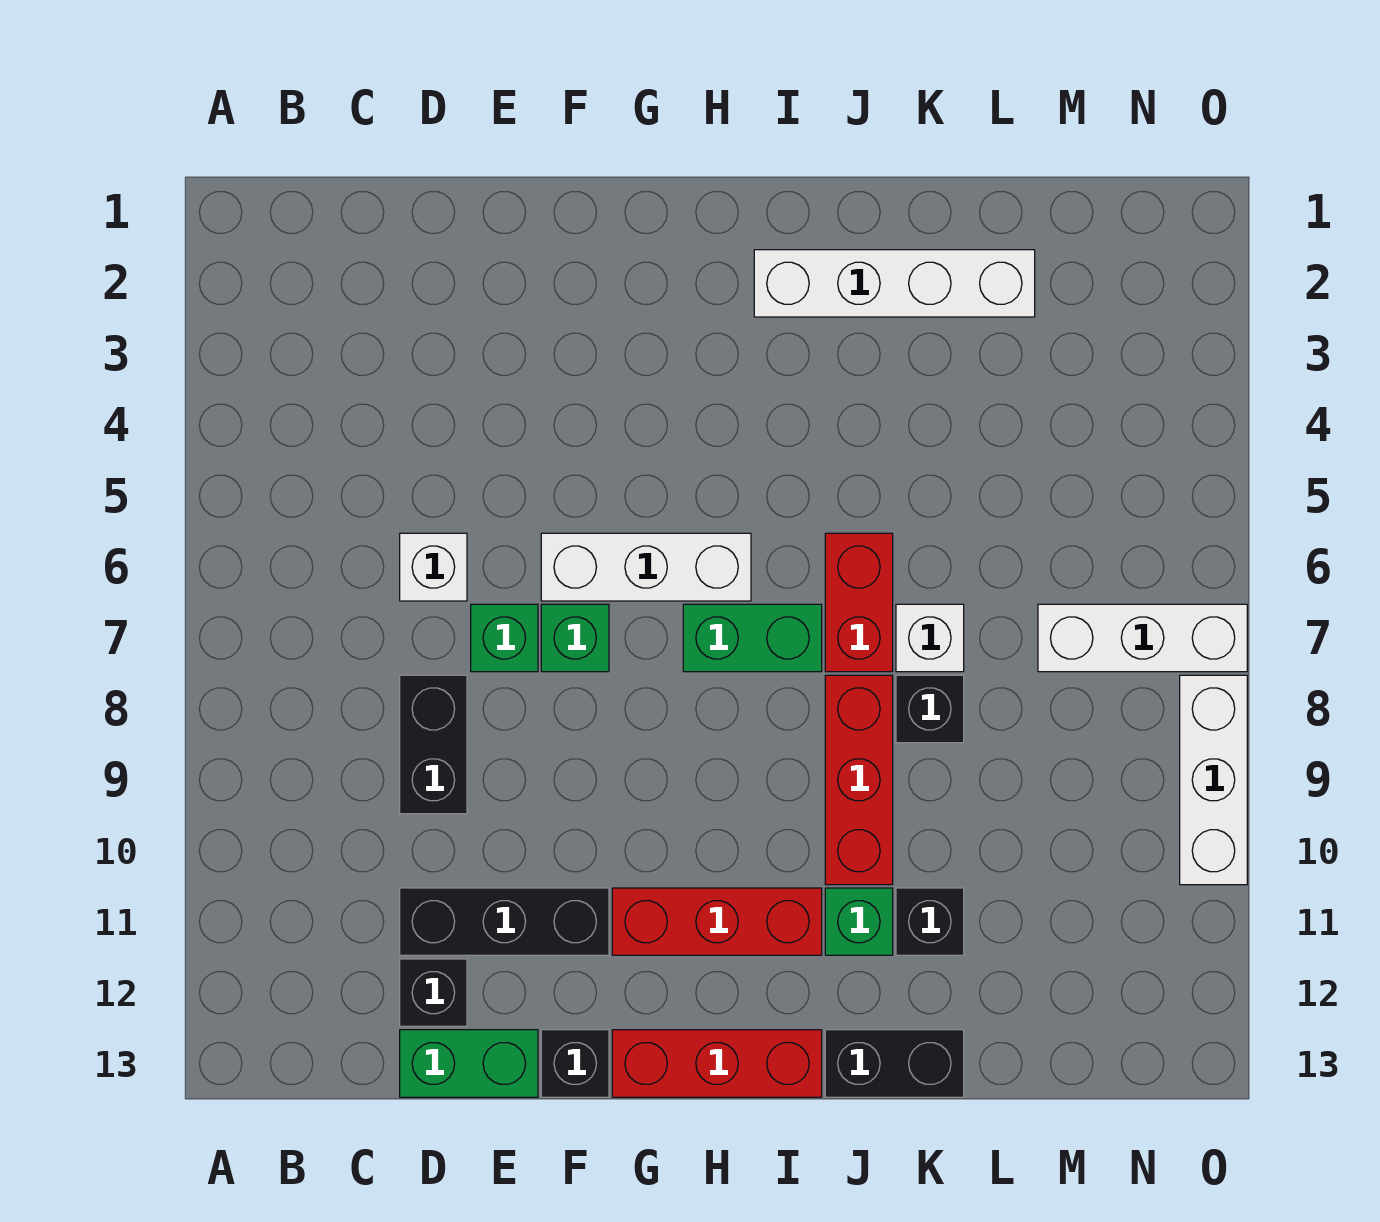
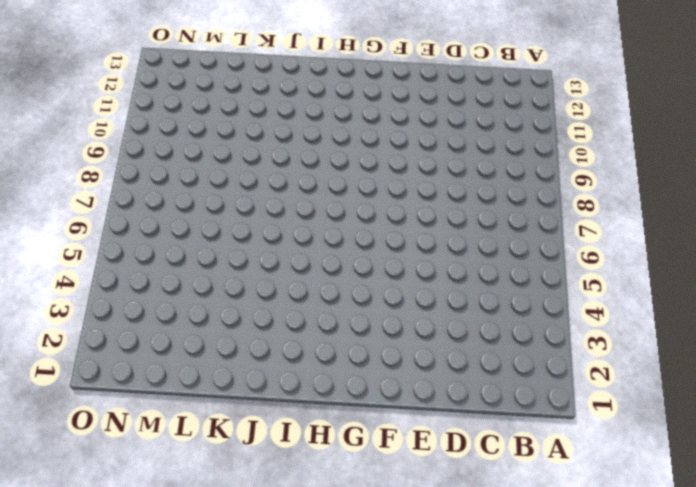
none -> white brick D6 level 1
none -> black brick D8:D9 level 1
none -> black brick D11:F11 level 1

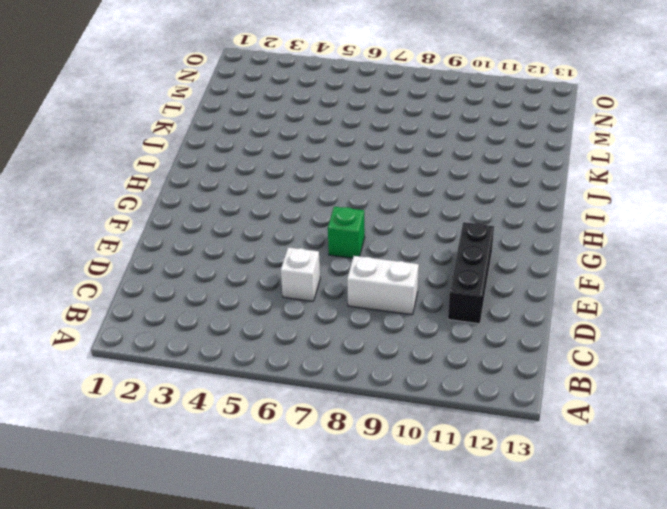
white brick D8:D9 level 1 -> black brick D8:D9 level 1
none -> black brick D12 level 1
none -> green brick D13:E13 level 1
none -> green brick E7 level 1

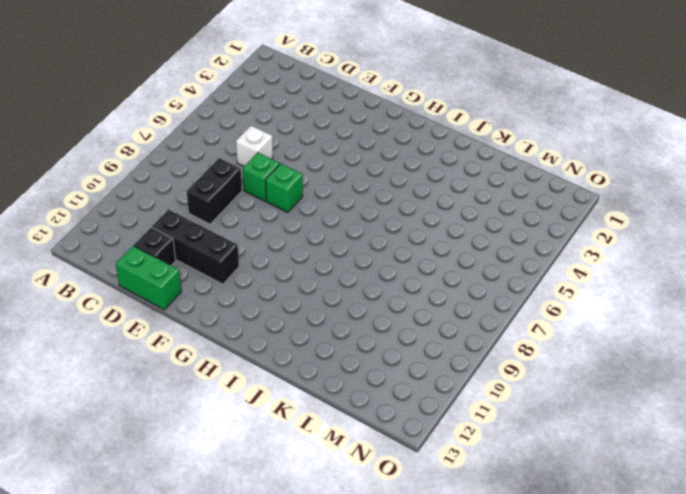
none -> white brick F6:H6 level 1
none -> black brick F13 level 1
none -> red brick G11:I11 level 1

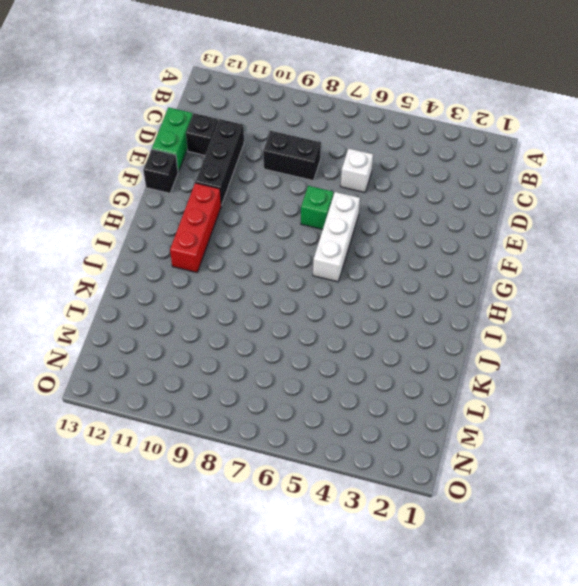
none -> green brick E7 level 1
none -> red brick G13:I13 level 1
none -> green brick H7:I7 level 1

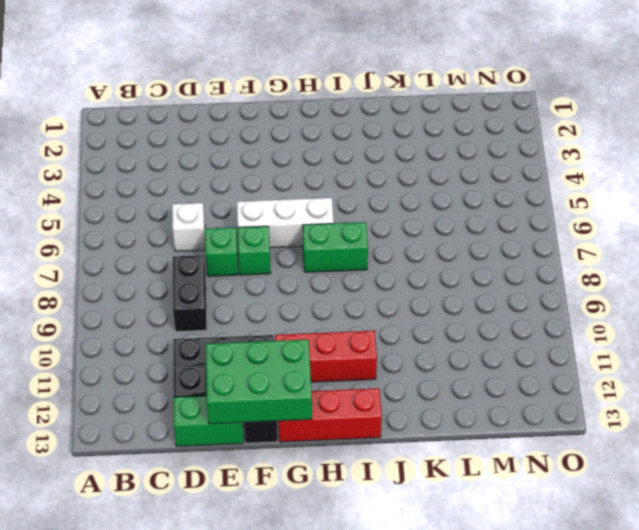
green brick E12:G13 level 2 -> none
none -> white brick I2:L2 level 1
none -> red brick J6:J7 level 1
none -> red brick J8:J10 level 1

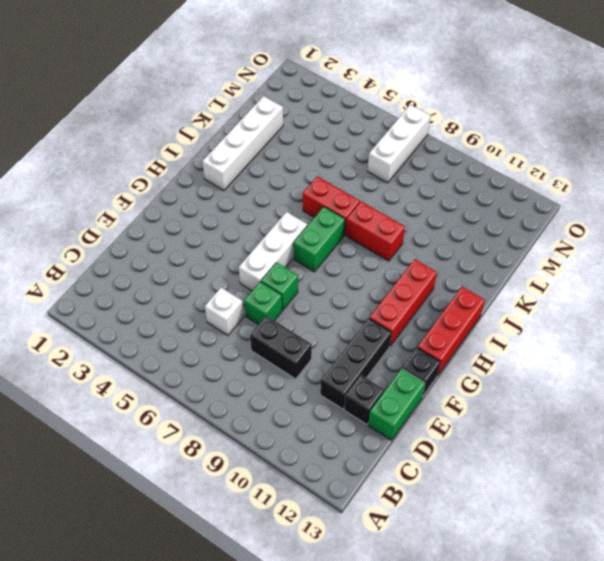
red brick J8:J9 level 1 -> red brick J8:J10 level 1
none -> green brick J11 level 1
none -> black brick J13:K13 level 1
none -> white brick K7 level 1

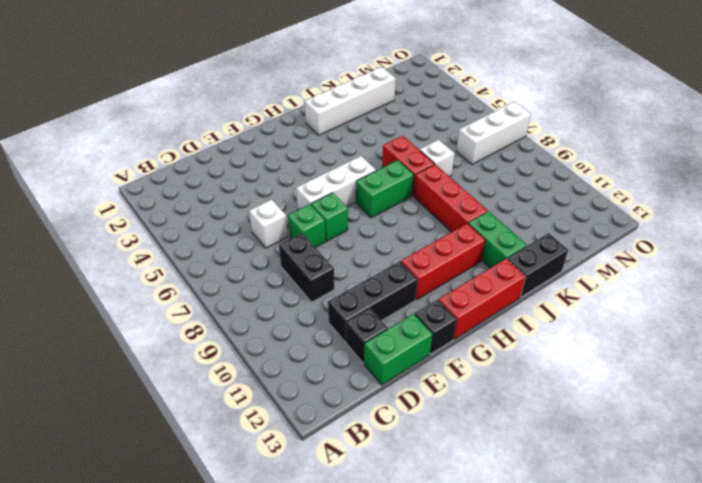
green brick J11:J12 level 1 -> green brick J11 level 1
none -> black brick K8 level 1
none -> black brick K11 level 1
none -> white brick O8:O10 level 1

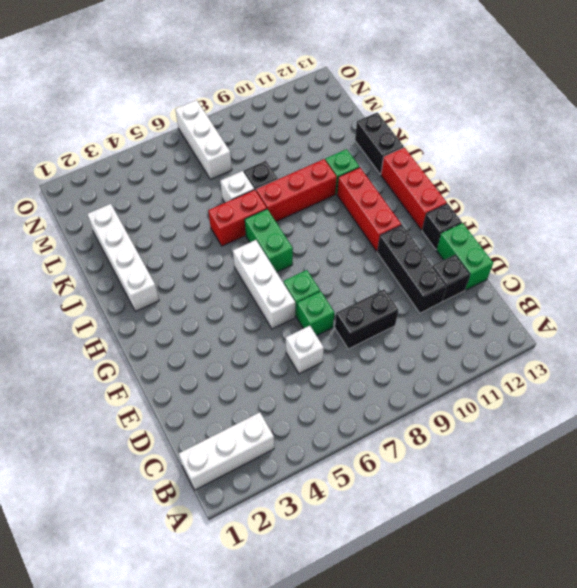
white brick B1:B3 level 1 -> white brick O8:O10 level 1
none -> black brick K11 level 1

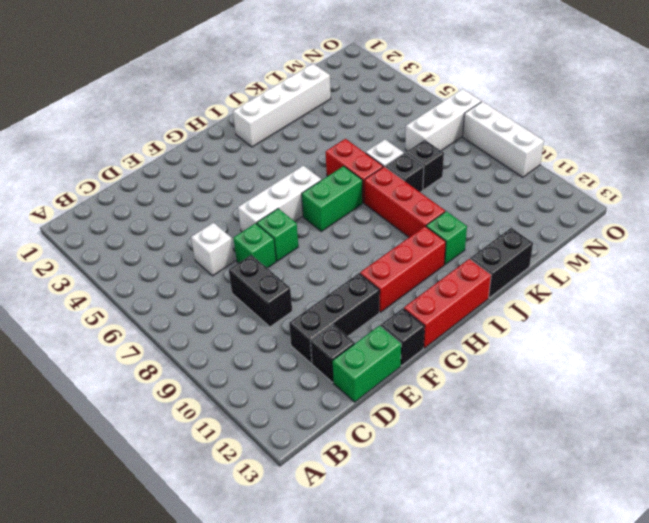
black brick L8 level 1 -> black brick K11 level 1

